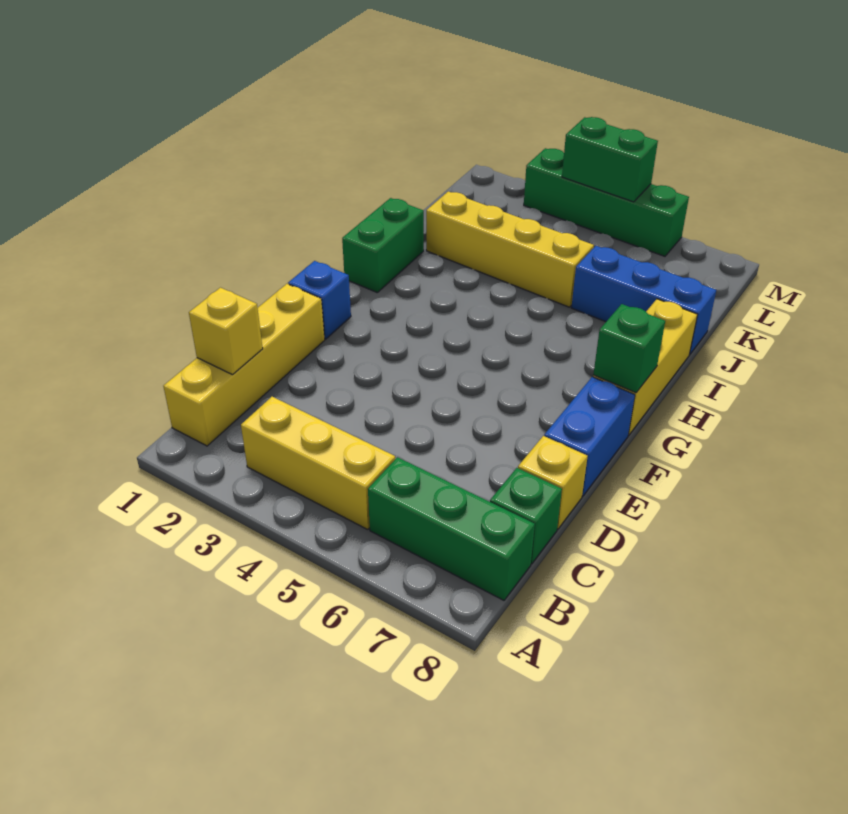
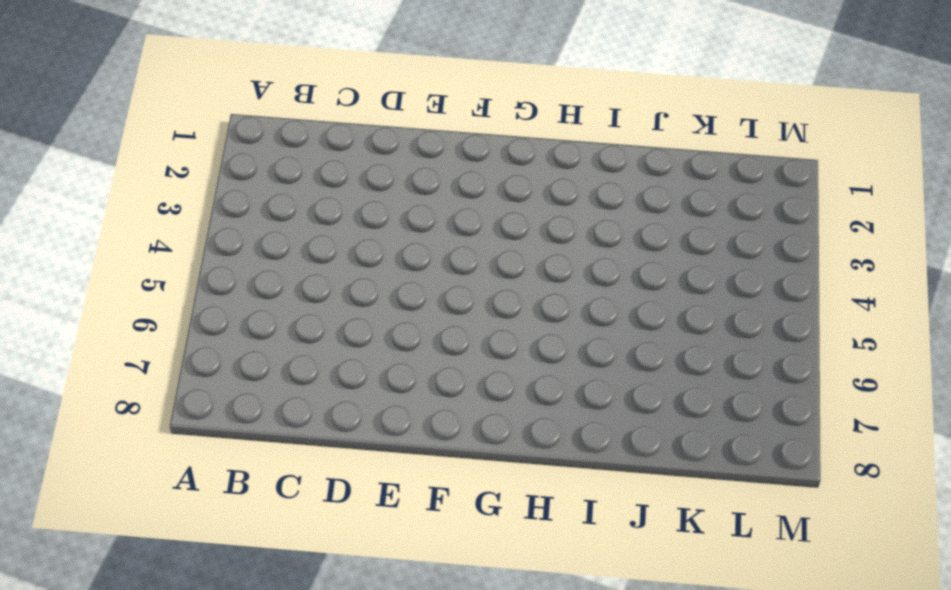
none -> yellow brick B1:E1 level 1
none -> yellow brick B3:B5 level 1
none -> green brick B6:B8 level 1

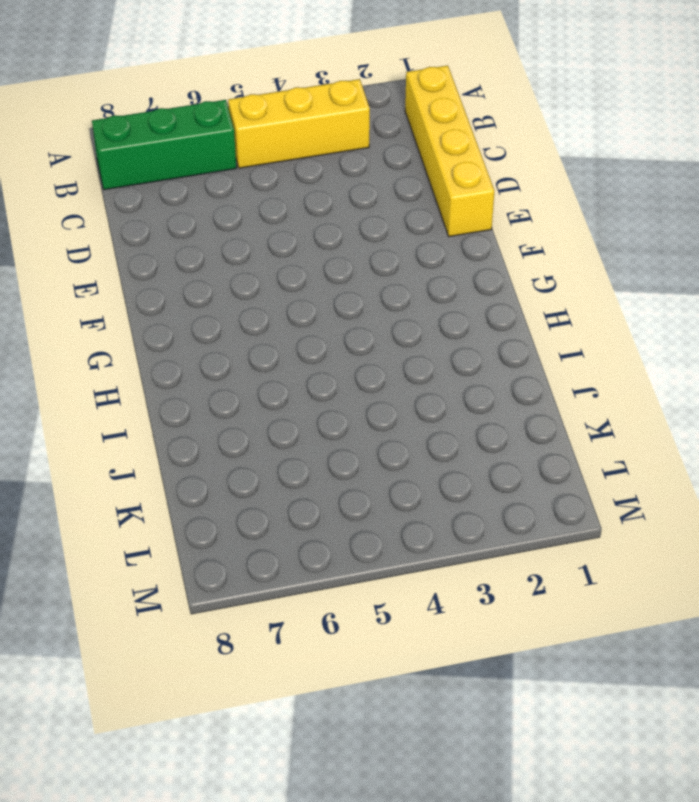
none -> green brick C8 level 1
none -> yellow brick D8 level 1
none -> blue brick E8:F8 level 1

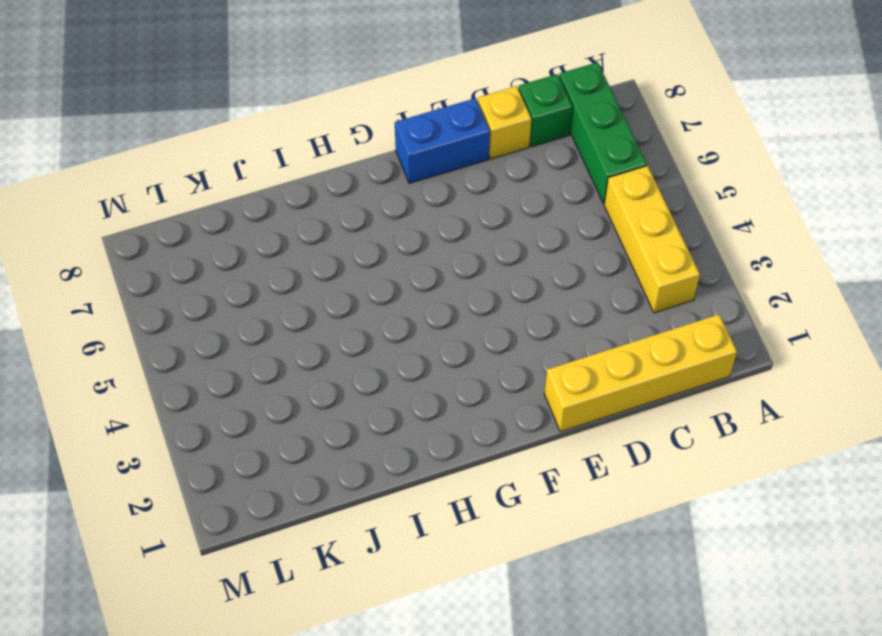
none -> blue brick F1 level 1
none -> yellow brick G8:I8 level 1
none -> green brick H1:I1 level 1

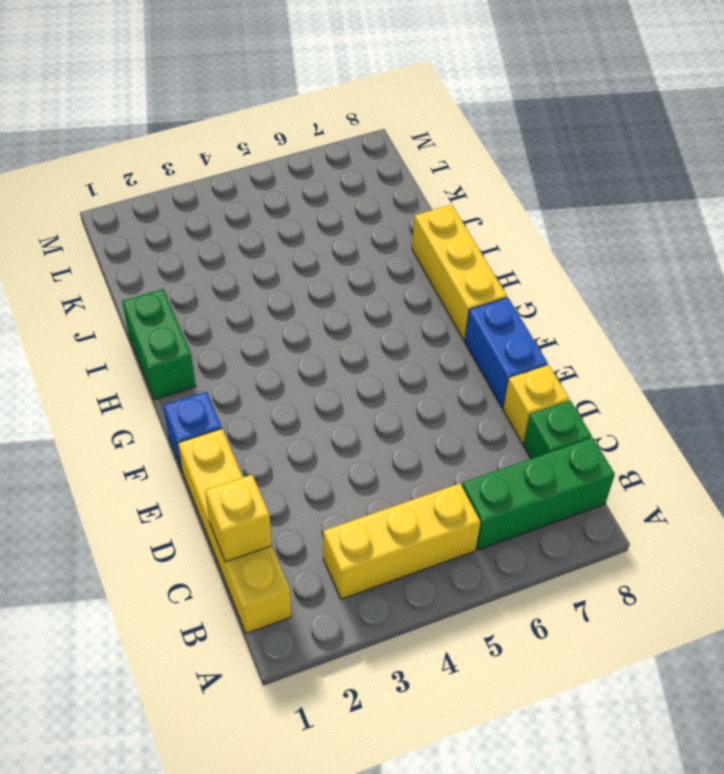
none -> yellow brick J2:J5 level 1
none -> blue brick J6:J8 level 1
none -> green brick M3:M6 level 1

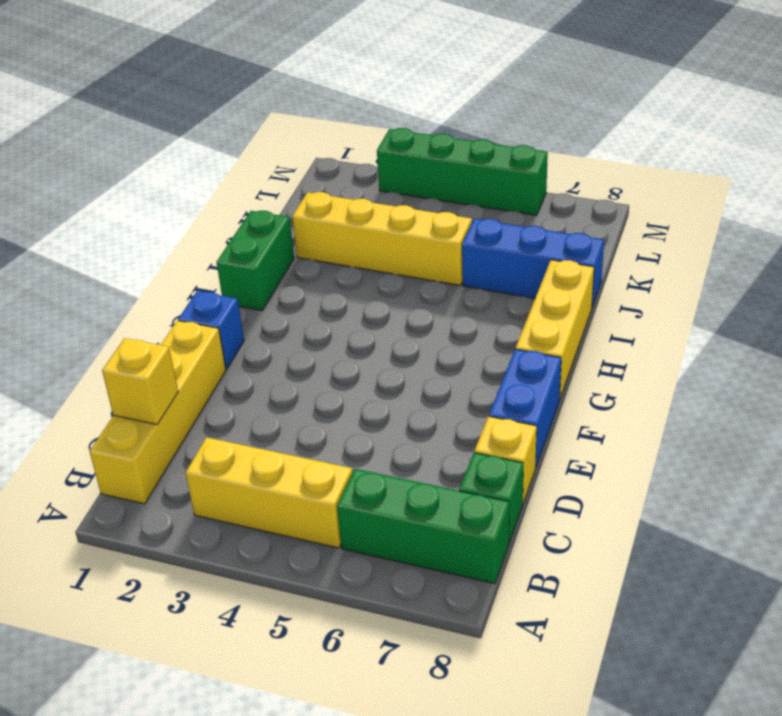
none -> green brick G8 level 2
none -> green brick M4:M5 level 2

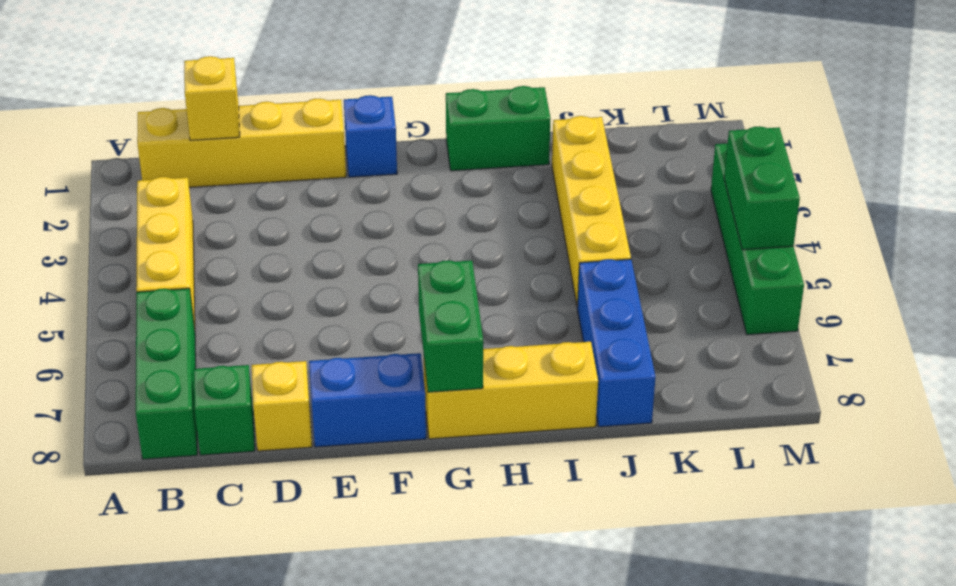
green brick G7:G8 level 2 -> green brick G8 level 2

